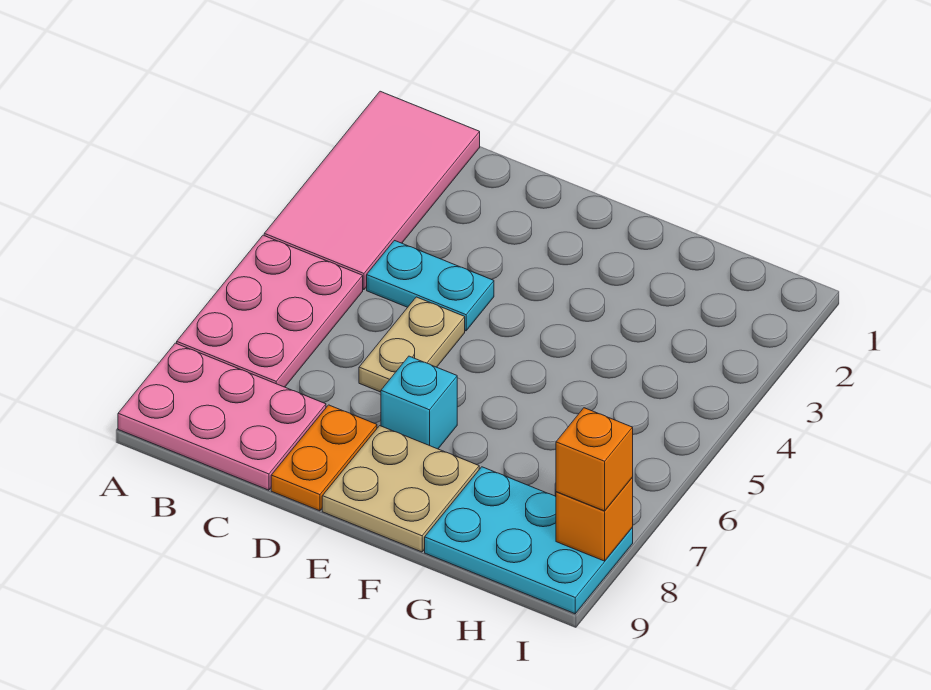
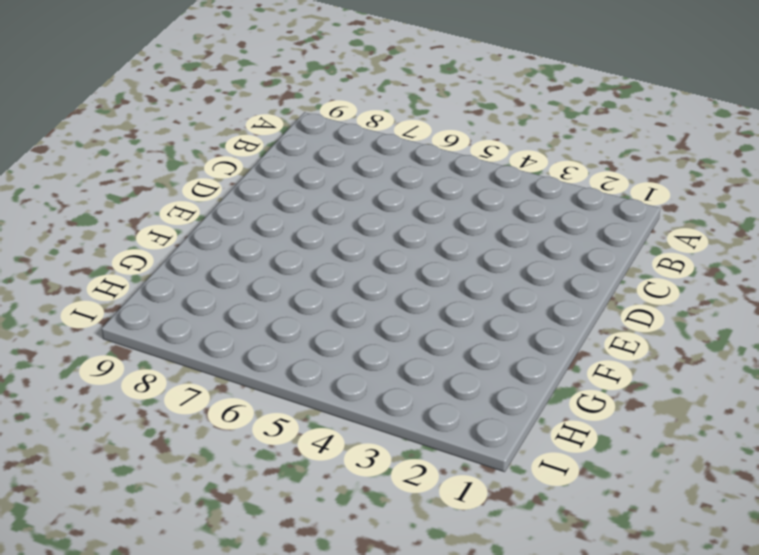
none -> pink tile A1:B4 level 1
none -> pink plate A5:B7 level 1

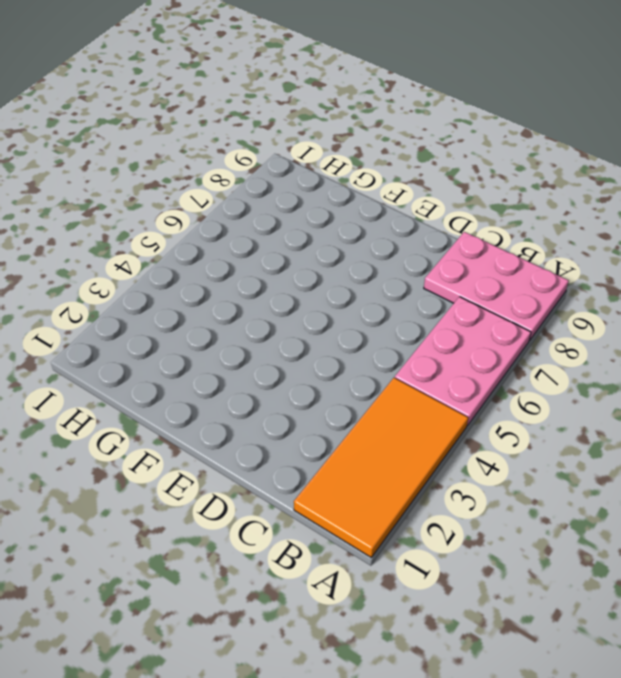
orange tile A1:B4 level 1 -> pink tile A1:B4 level 1
none -> cyan plate C4:D4 level 1
none -> tan plate D5:D6 level 1

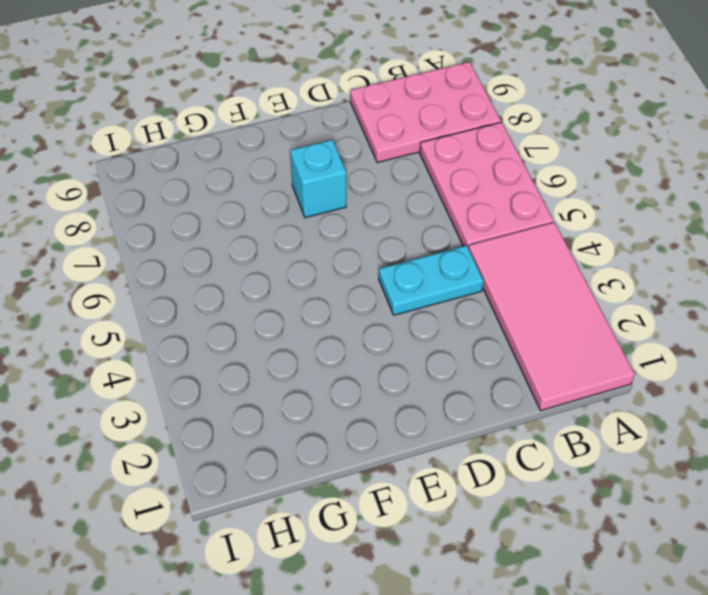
none -> tan plate D5:D6 level 1
none -> orange plate D8:D9 level 1

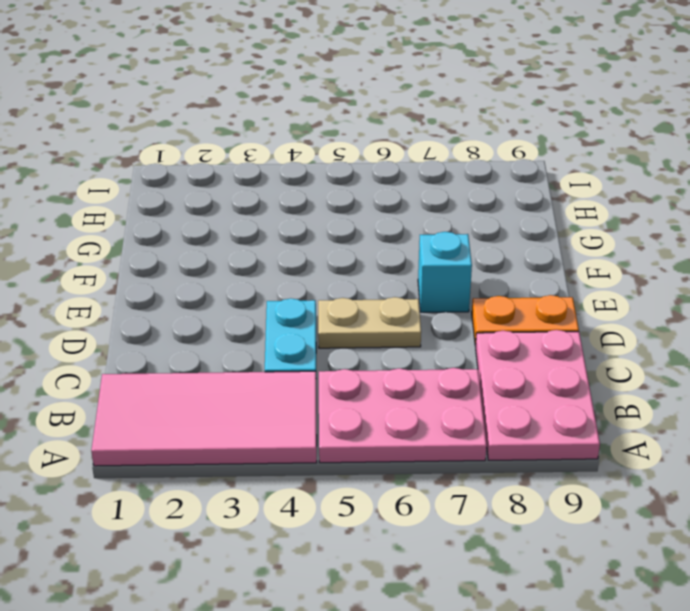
none -> tan plate E8:F9 level 1
none -> cyan plate G8:I9 level 1

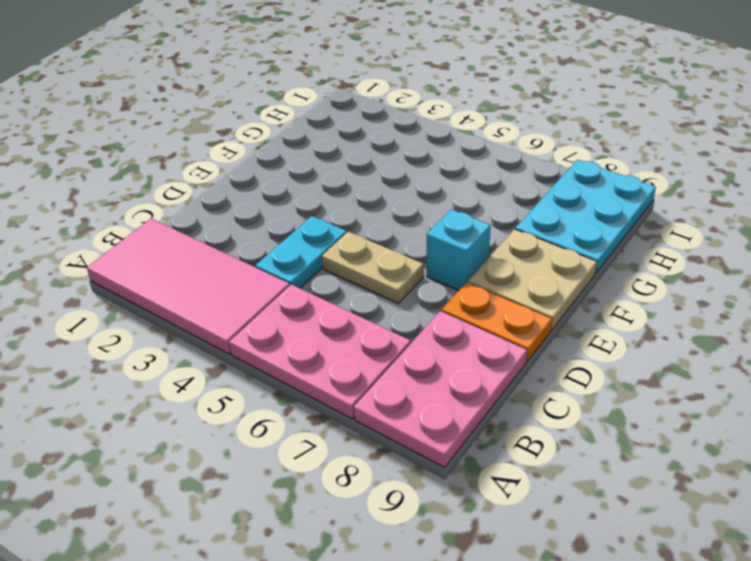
none -> orange brick I8 level 2
none -> orange brick I8 level 3

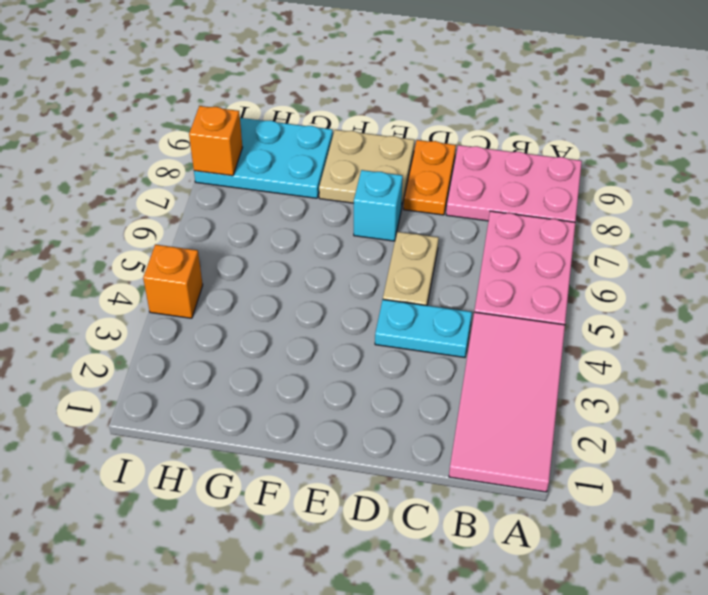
orange brick I4 level 1 -> orange brick I8 level 3

